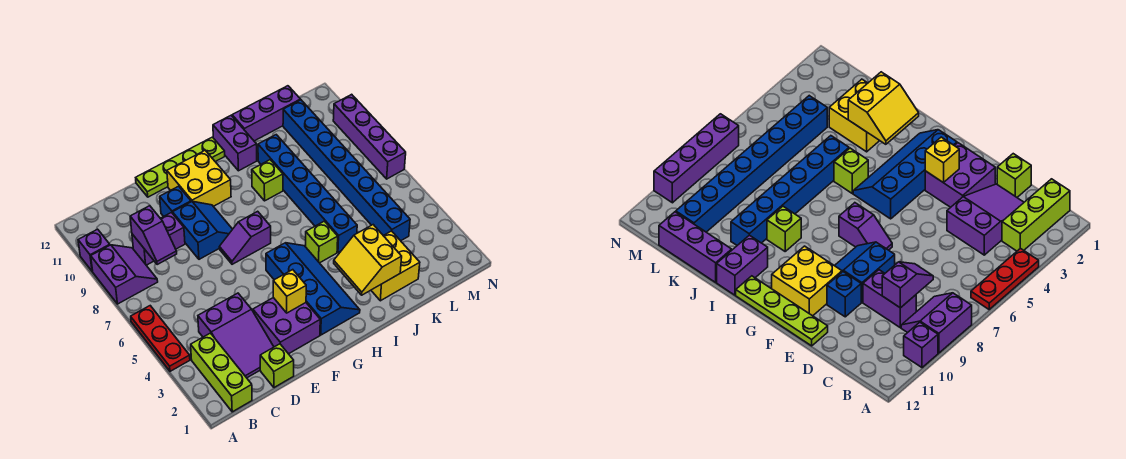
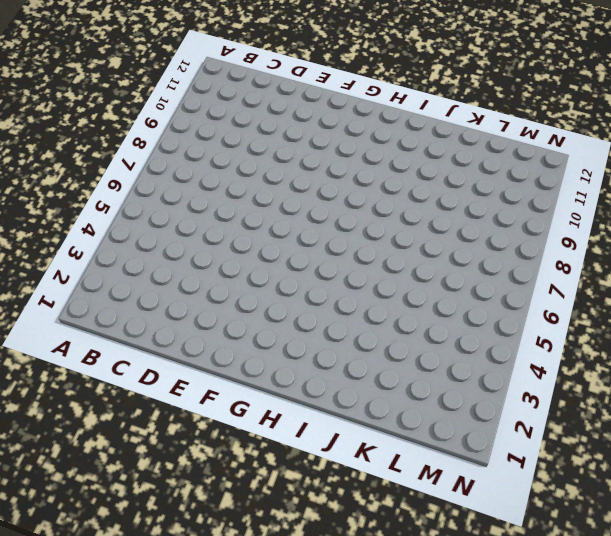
none -> red plate A4:A6 level 1
none -> purple slope A8:B9 level 1 top A
none -> purple brick A10 level 1

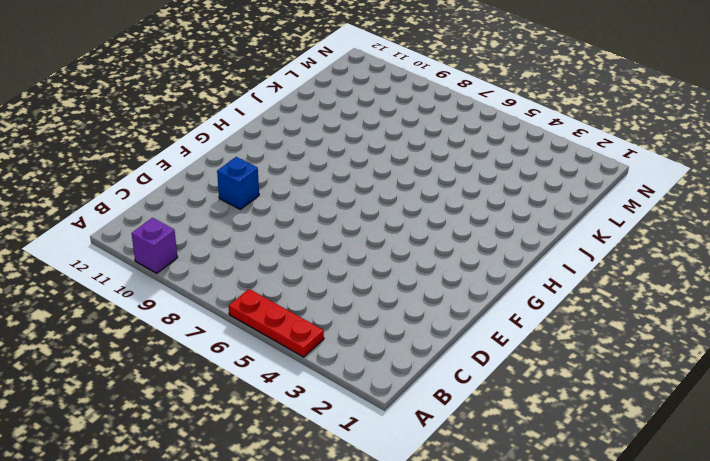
none -> purple slope A8:B9 level 1 top A
none -> lime brick B1:B3 level 1
none -> purple slope C2:D4 level 1 top 4

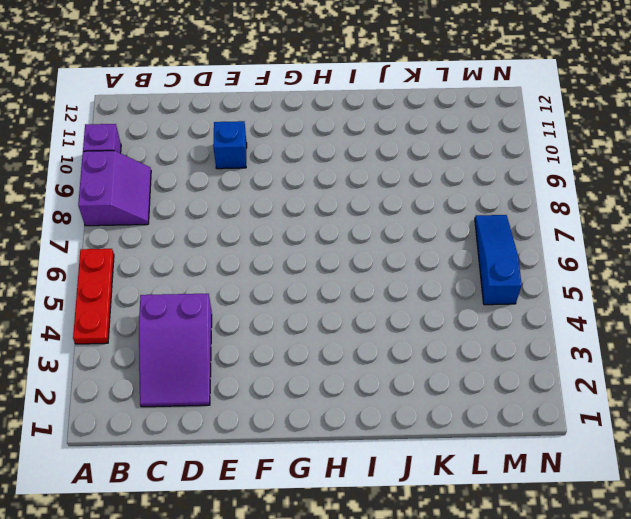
blue slope M5:M7 level 1 top 5 -> none
none -> lime brick B1:B3 level 1
none -> purple brick C9:D9 level 1
none -> lime brick D1 level 1

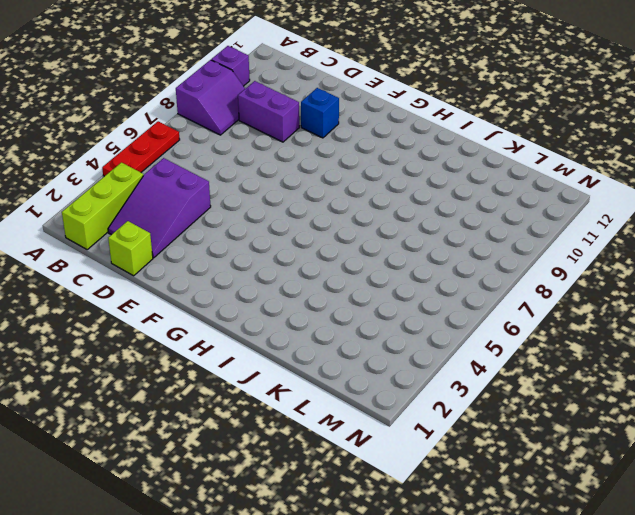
none -> purple brick E2:F3 level 1
none -> blue slope E8:F9 level 1 top E
none -> lime plate E12:H12 level 1

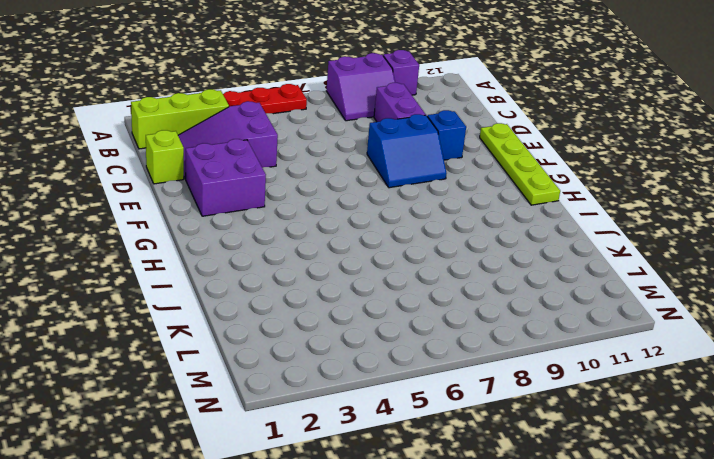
none -> purple slope F7:G7 level 1 top G
none -> yellow brick F10:G11 level 1
none -> blue slope G2:H5 level 1 top G

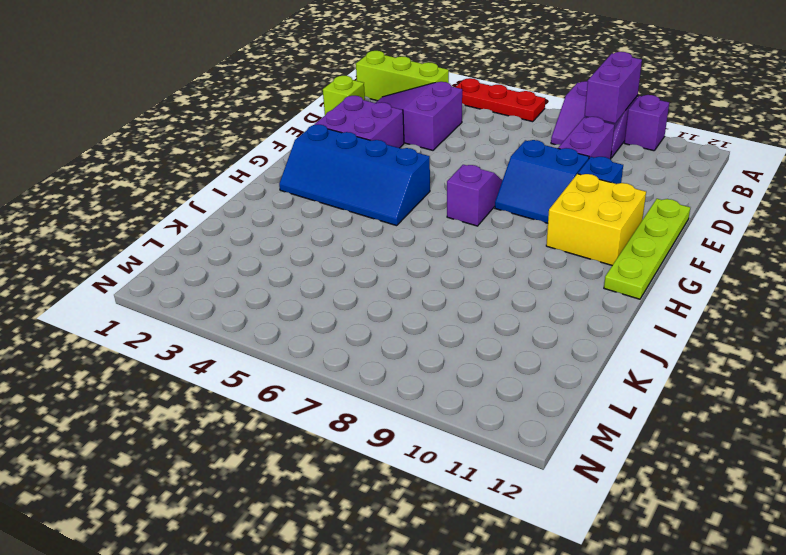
purple brick A9:B9 level 2 -> purple brick I11:I12 level 1
none -> lime brick I5 level 1
none -> lime brick I9 level 1
none -> yellow brick J2:K3 level 1

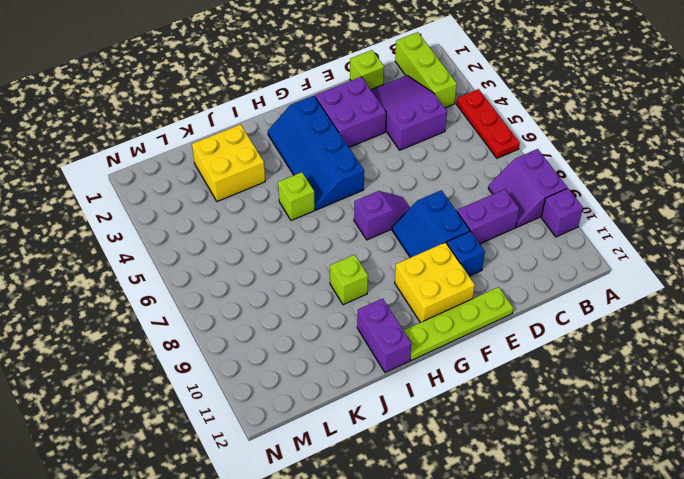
none -> blue brick J5:J10 level 1
none -> purple brick J12:L12 level 1
none -> blue brick L4:L11 level 1

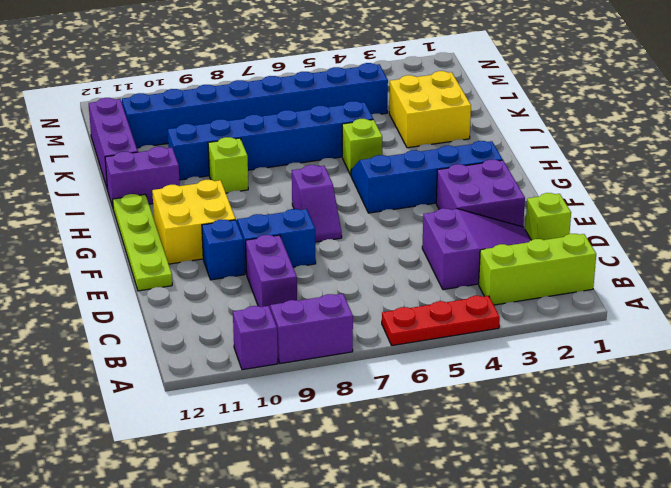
none -> purple brick N7:N10 level 1
none -> purple slope C8:C9 level 2 top 9
none -> yellow brick F3 level 2

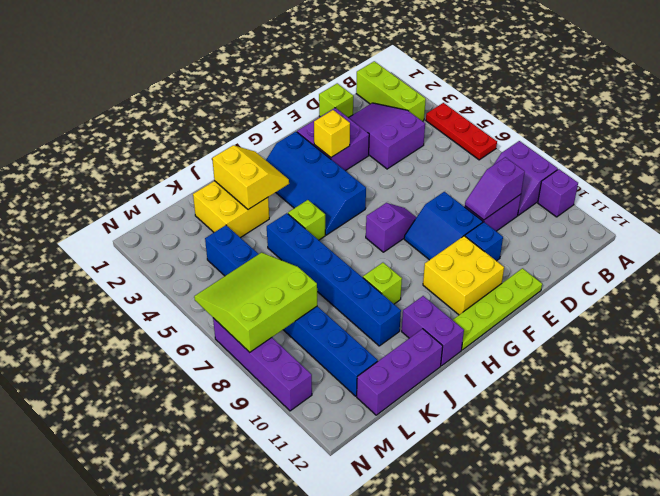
purple slope C9:D9 level 2 top C -> purple slope C8:C9 level 2 top 9
lime slope L6:N8 level 2 top 8 -> none

